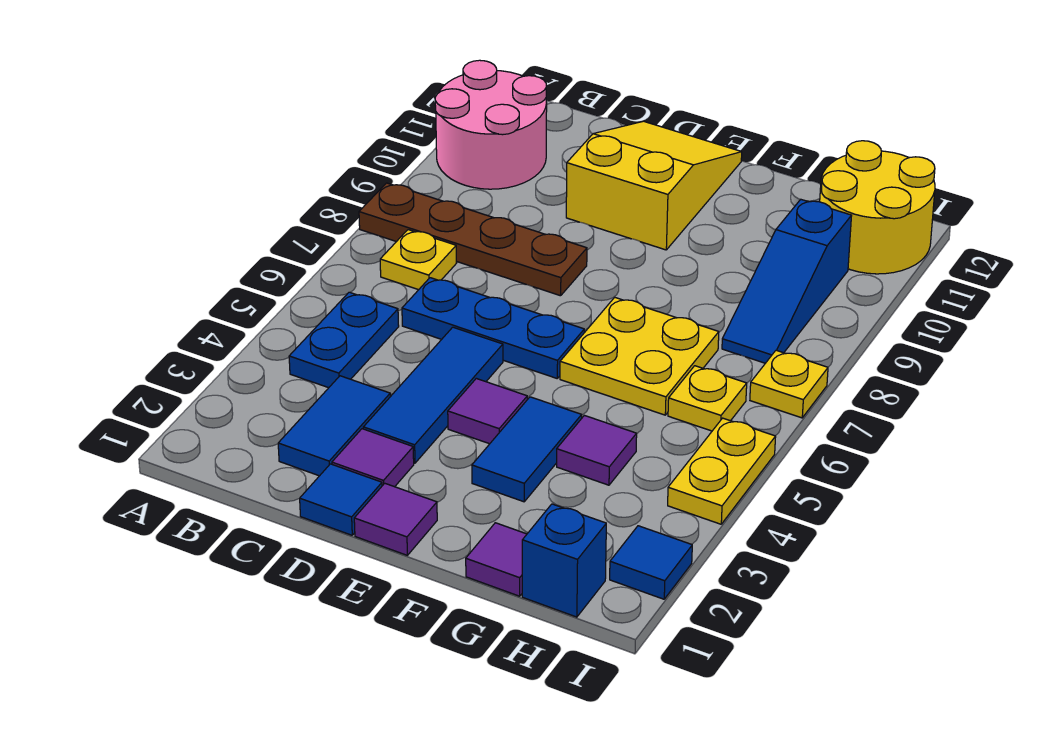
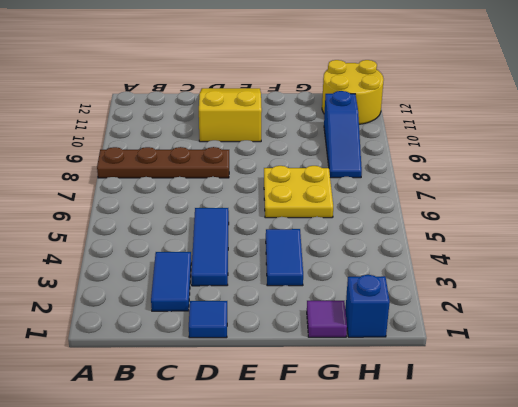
none -> pink round brick A10:B11 level 1
none -> blue plate B4:B5 level 1
none -> yellow plate B7 level 1

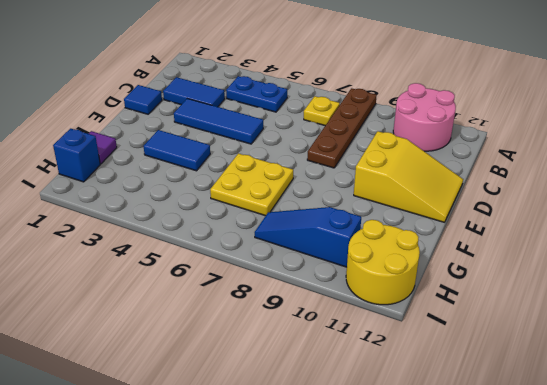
none -> blue plate C6:E6 level 1
none -> purple tile D2 level 1
none -> purple tile E1 level 1

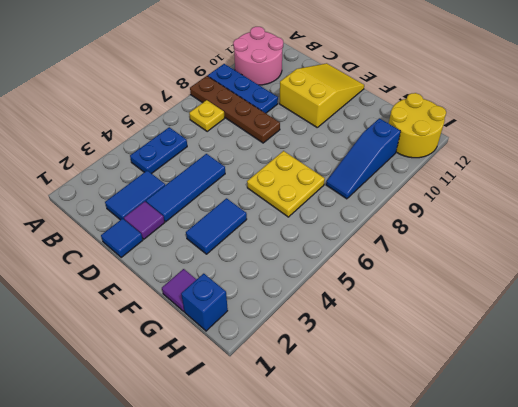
blue plate A9:C9 level 1 -> blue plate C6:E6 level 1
none -> purple tile E1 level 1
none -> purple tile E4 level 1
none -> purple tile G4 level 1

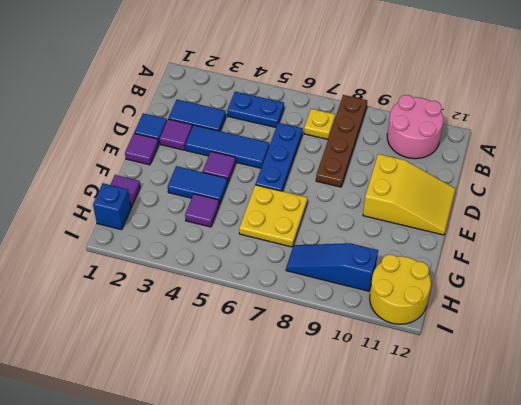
none -> yellow plate H6 level 1
none -> blue tile I2 level 1
none -> yellow plate I4:I5 level 1

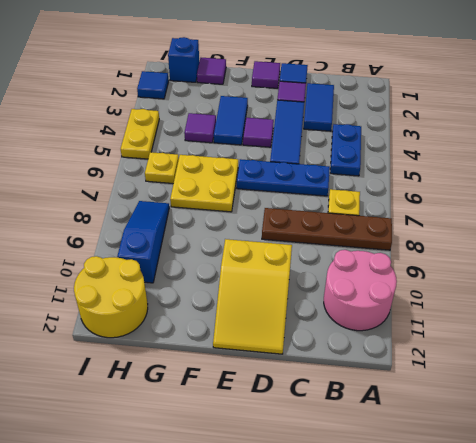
none -> yellow plate I7 level 1

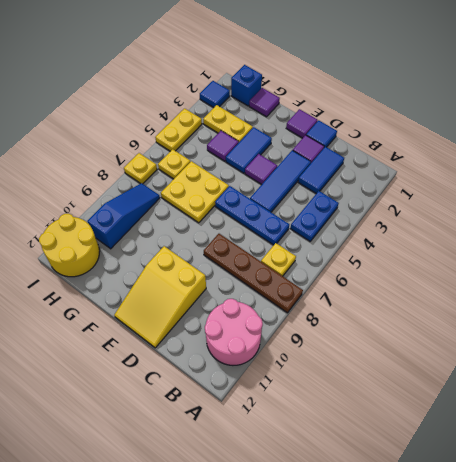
yellow plate G3:H3 level 1 -> none

